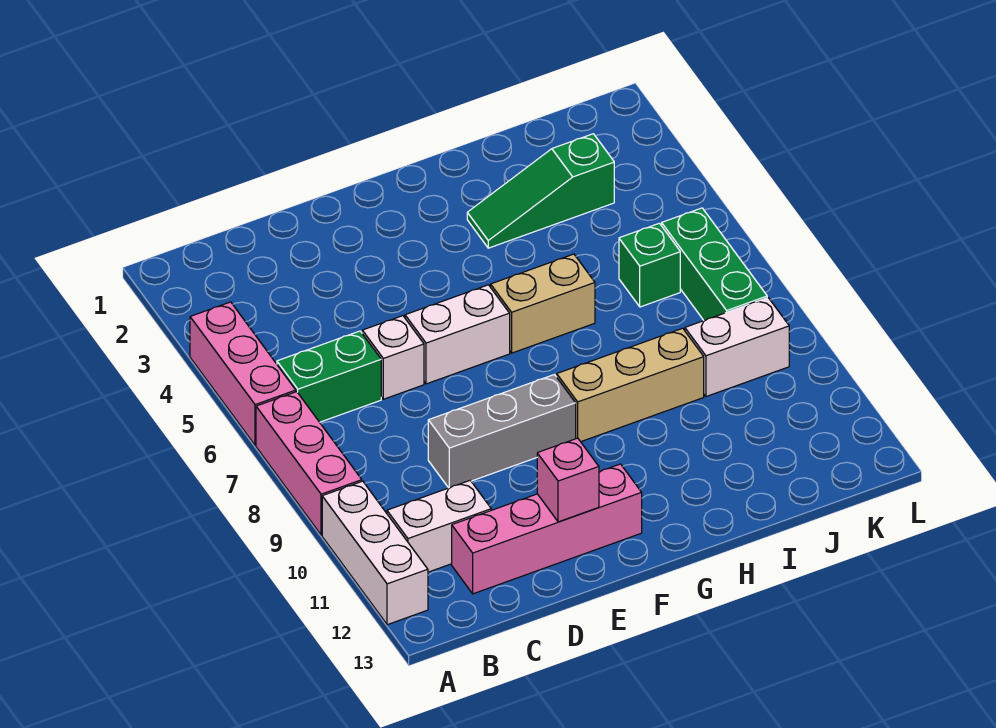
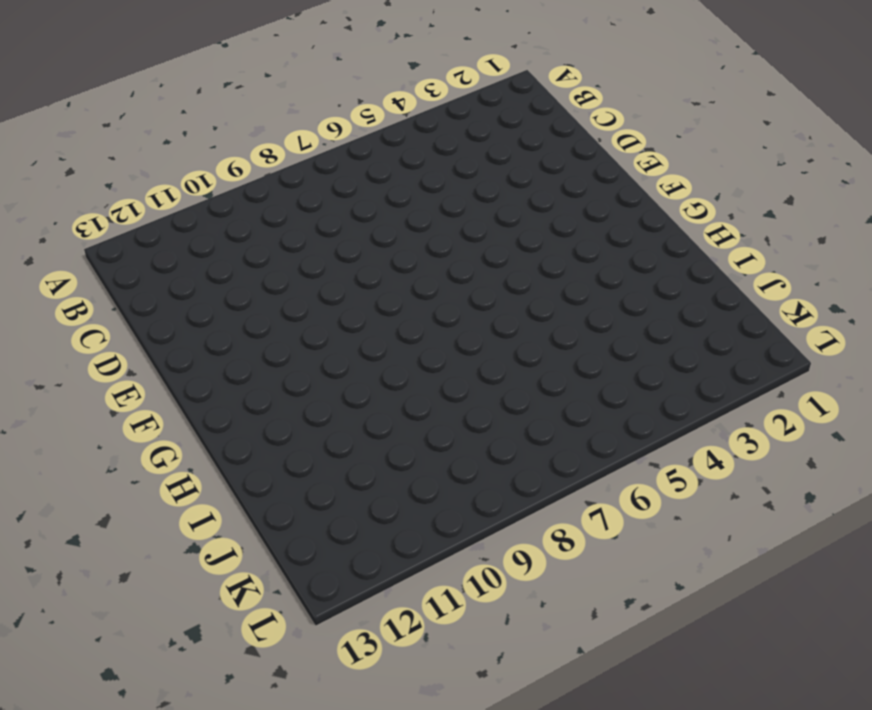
none -> pink brick A4:A6 level 1
none -> pink brick A7:A9 level 1
none -> white brick A10:A12 level 1

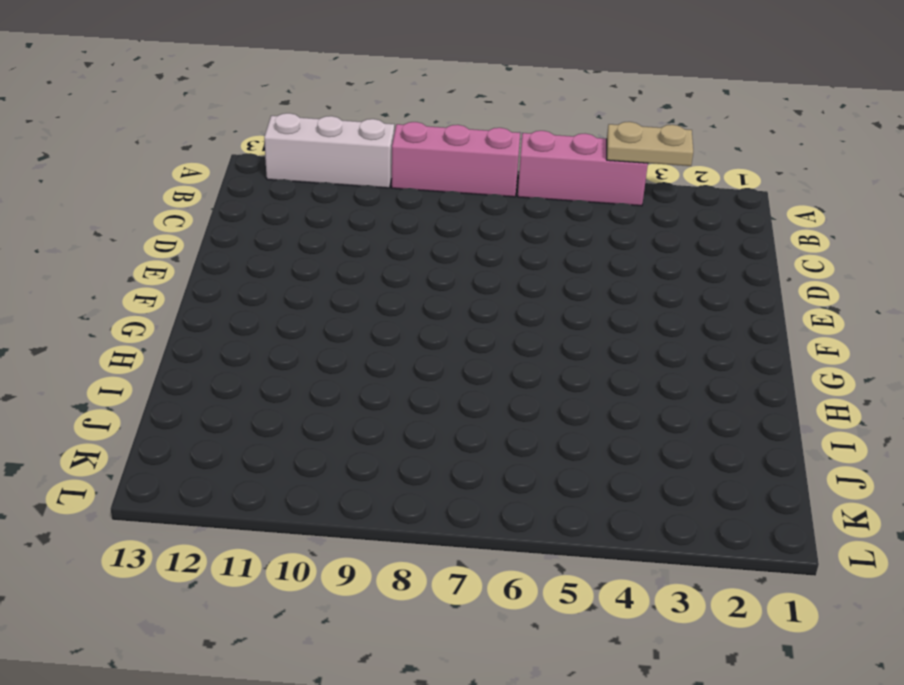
tan plate A3:A4 level 2 -> none
none -> green brick B6:C6 level 1
none -> white brick B11:C11 level 1
none -> pink brick C12:F12 level 1

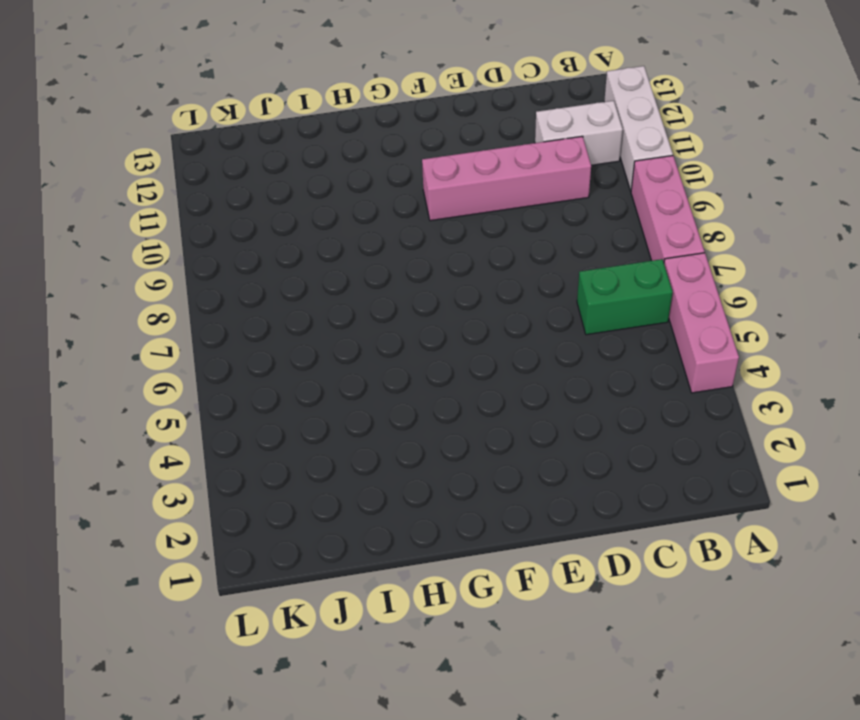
pink brick C10:F10 level 1 -> pink brick C12:F12 level 1
none -> white brick D6 level 1
none -> grey brick D9:F9 level 1
none -> white brick E6:F6 level 1

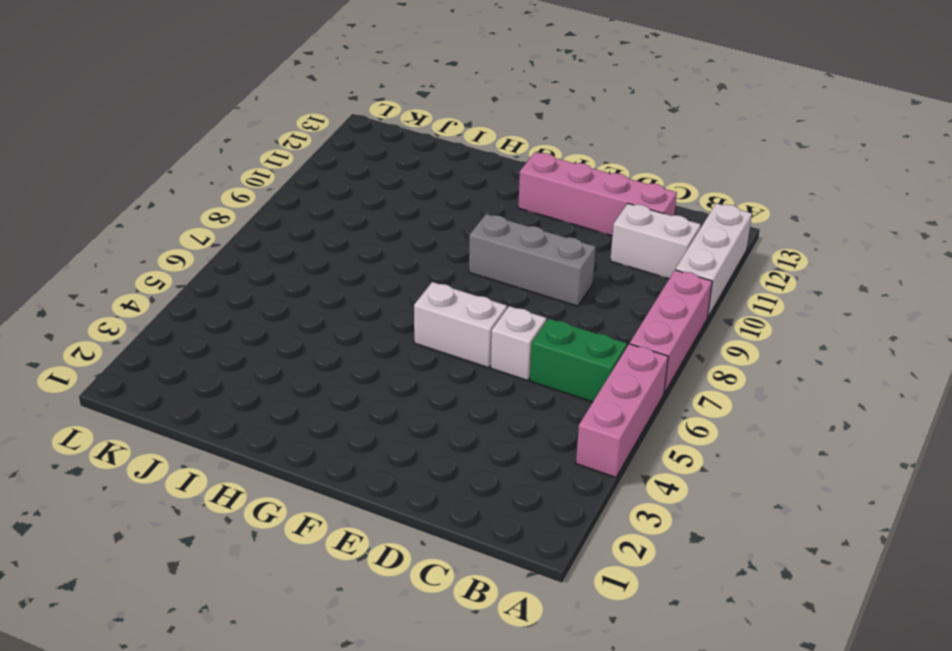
none -> tan brick G6:H6 level 1
none -> tan brick G9:I9 level 1
none -> green slope H3:J3 level 1 top J

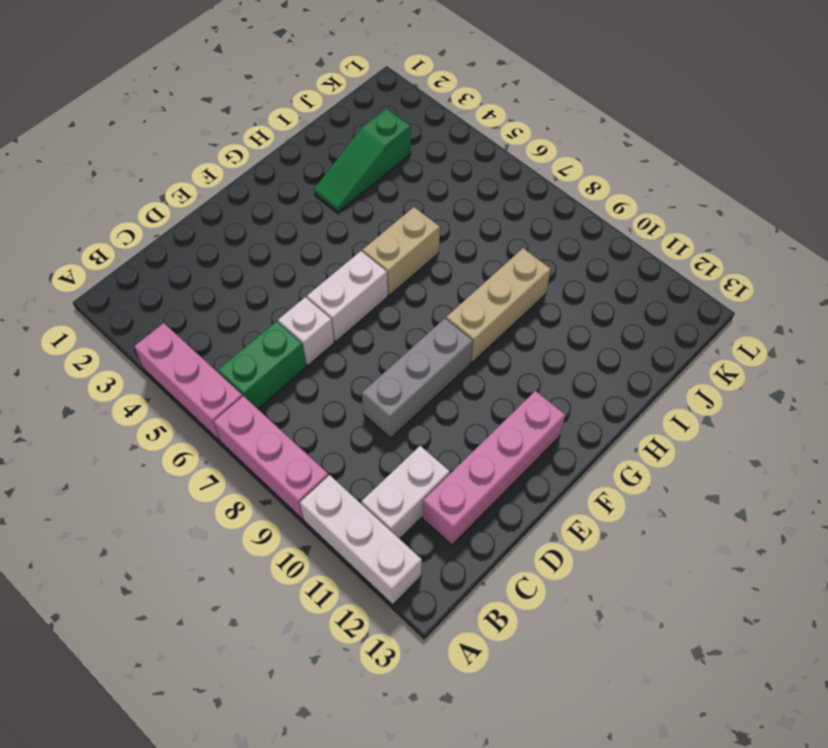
none -> green brick J6 level 1
none -> white brick J9:K9 level 1
none -> green brick K6:K8 level 1

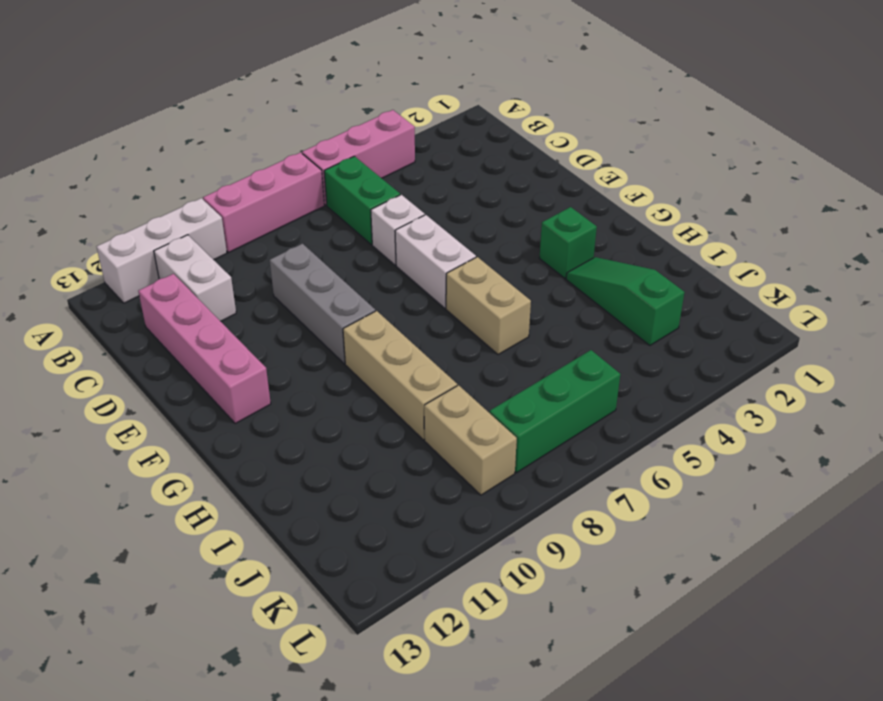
green brick G3 level 1 -> green brick J6 level 1
tan brick J9:K9 level 1 -> white brick J9:K9 level 1
none -> pink brick E12 level 2

